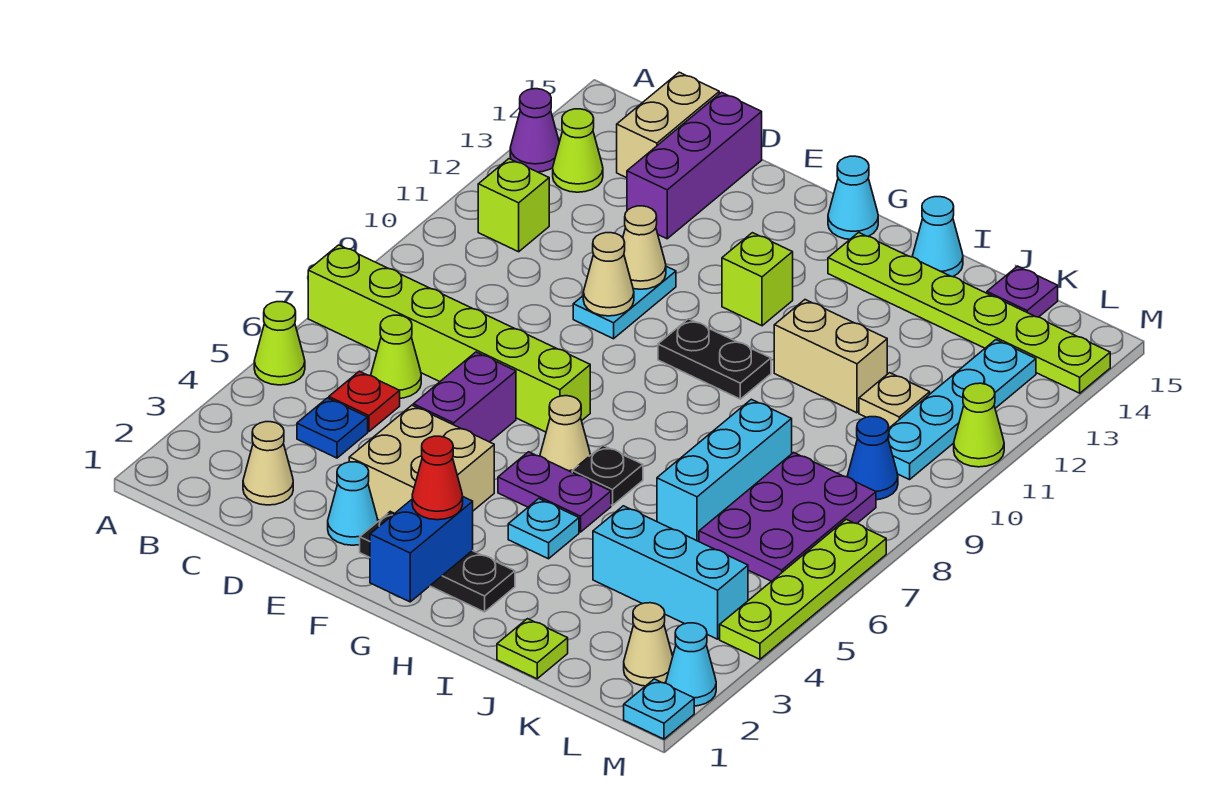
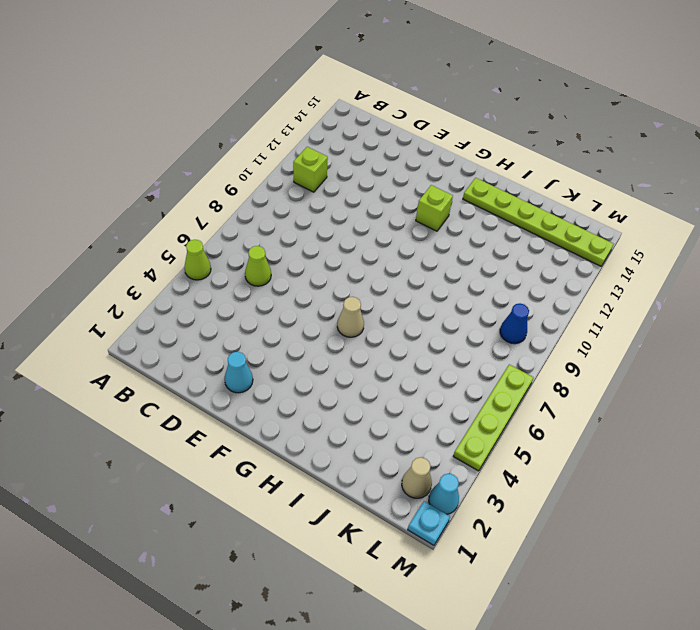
none -> lime brick A7:F7 level 1
none -> purple cone A13 level 1
none -> lime cone B13 level 1
none -> tan cone C2 level 1

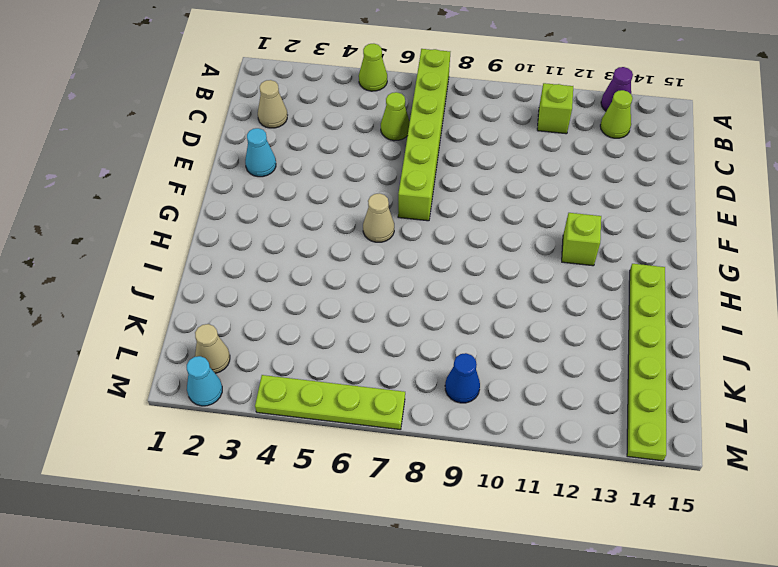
none -> blue plate C4 level 1
none -> red plate C5 level 1
none -> tan brick C14:C15 level 1
none -> purple brick D13:D15 level 1

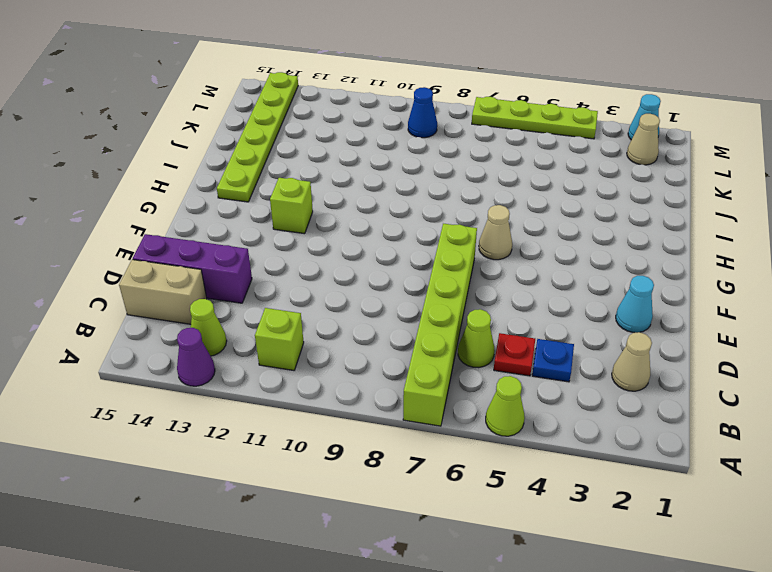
none -> tan brick E3:F4 level 1
none -> purple brick E5:E6 level 1
none -> cyan plate E10:E11 level 1
none -> black plate F2:H2 level 1

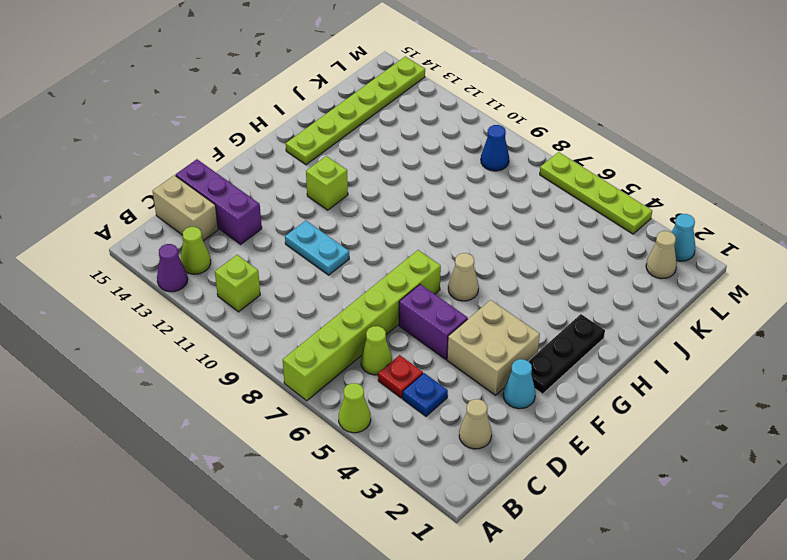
none -> purple plate G5:H5 level 1
none -> black plate G10:H10 level 1
none -> cyan cone G15 level 1
none -> cyan plate H4 level 1

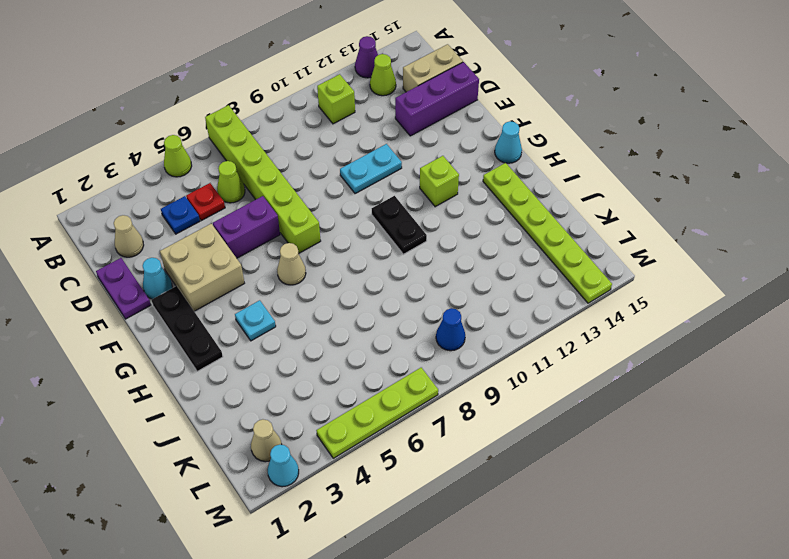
purple plate D1:E1 level 1 -> purple plate G5:H5 level 1
none -> black plate H6 level 1
none -> tan brick I11:J11 level 1
none -> cyan cone I15 level 1
none -> lime plate J1 level 1

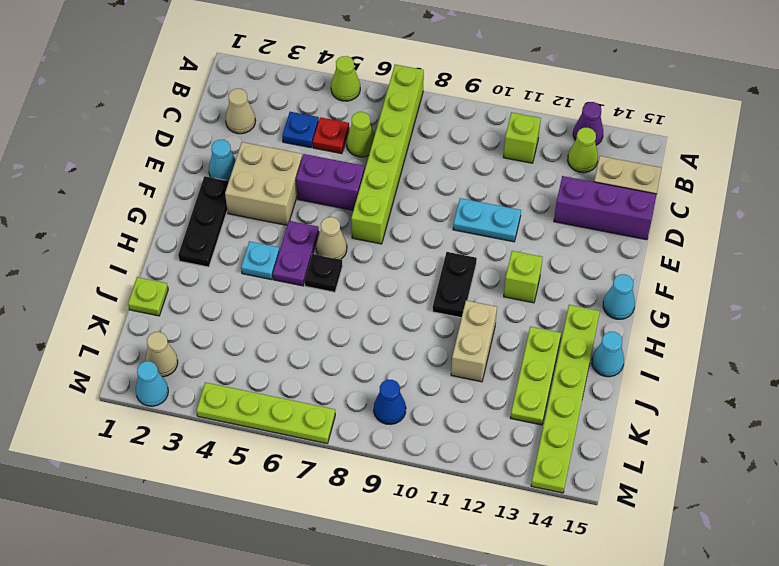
lime plate I13:K13 level 1 -> none
none -> cyan brick J4:L4 level 1
none -> cyan brick J6:J8 level 1
none -> purple plate K6:L8 level 1
none -> tan plate K11 level 1

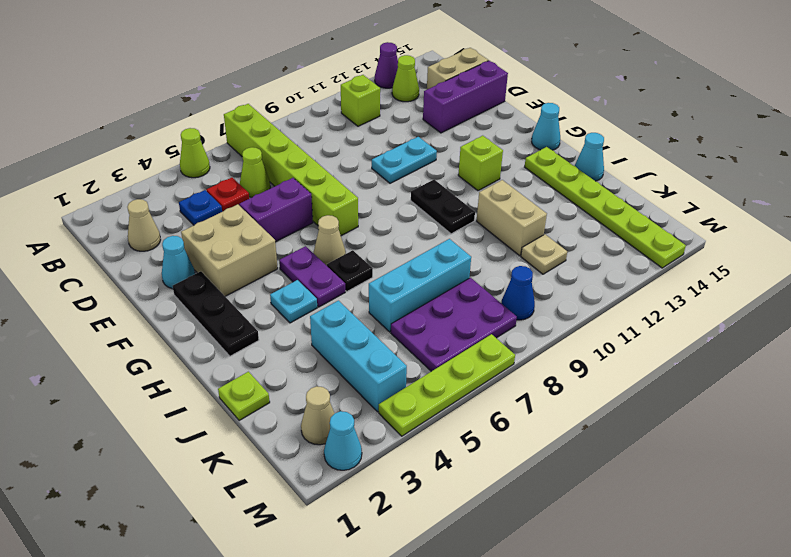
none -> purple plate K15 level 1
none -> cyan plate L10:L13 level 1
none -> cyan plate M1 level 1
none -> lime cone M11 level 1

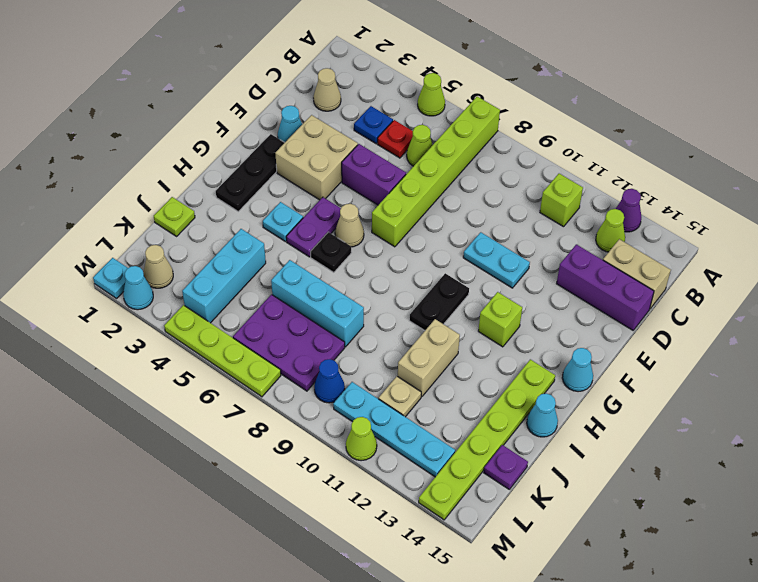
none -> tan cone E10 level 2
none -> tan cone E11 level 2
none -> blue brick G1:G2 level 2
none -> red cone G2 level 3

